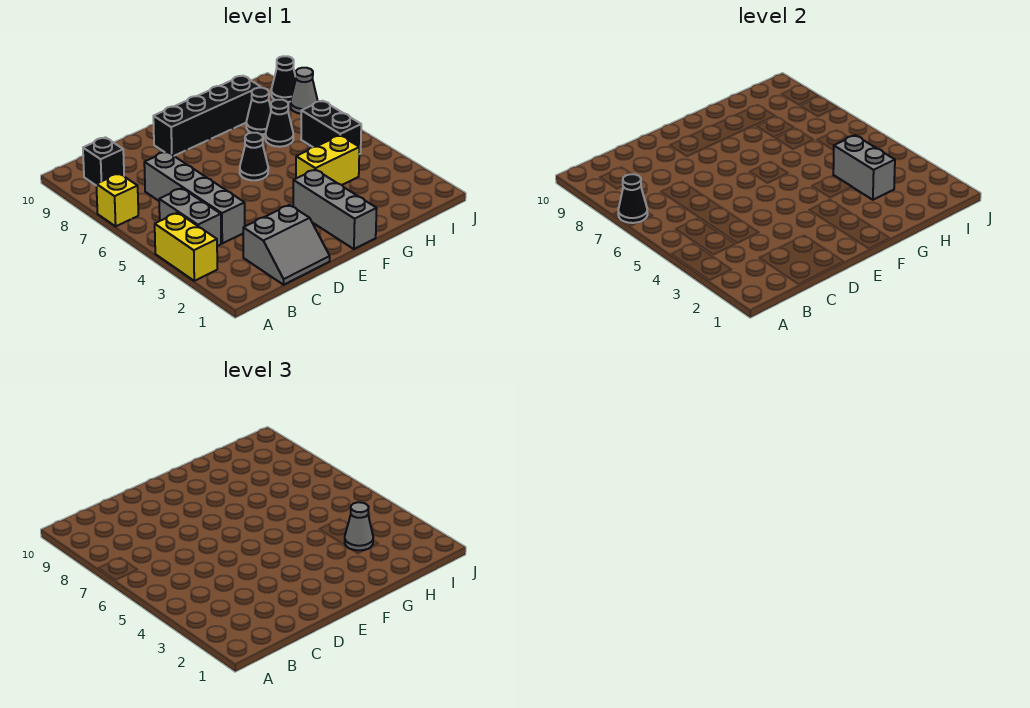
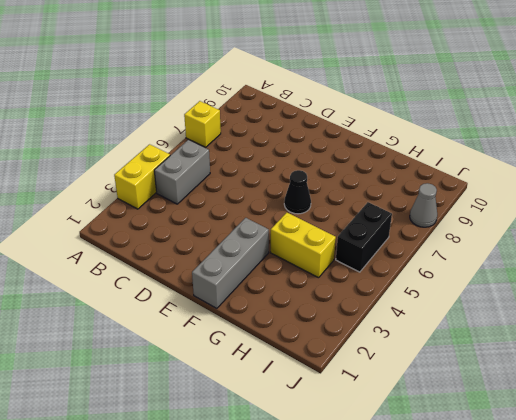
none -> black brick B9 level 1
none -> grey slope C1:D2 level 1 top 2
none -> grey brick C4:C7 level 1

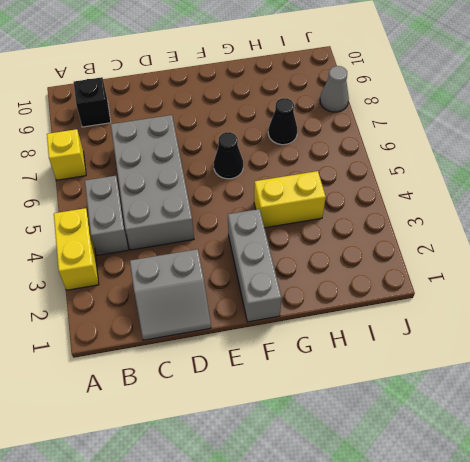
grey brick C4:D7 level 1 -> grey brick C4:C7 level 1
none -> black brick E9:H9 level 1
none -> black cone H8 level 1
none -> black brick I5:I6 level 1

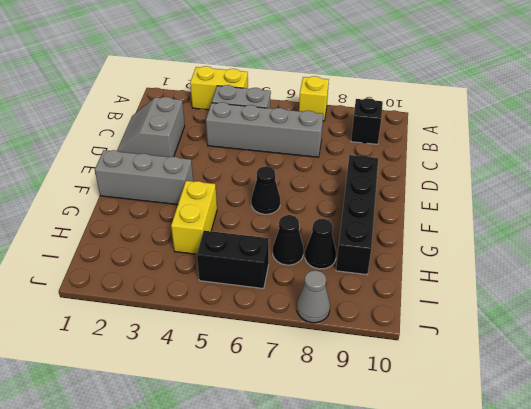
none -> black cone J9 level 1
none -> black cone A7 level 2
none -> grey brick H3:H4 level 2

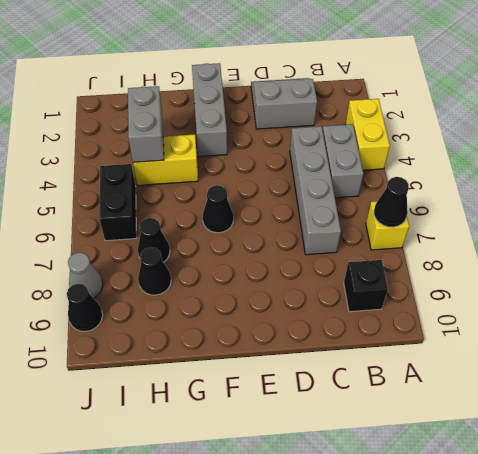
none -> black brick E9:H9 level 1
none -> grey cone H3 level 3

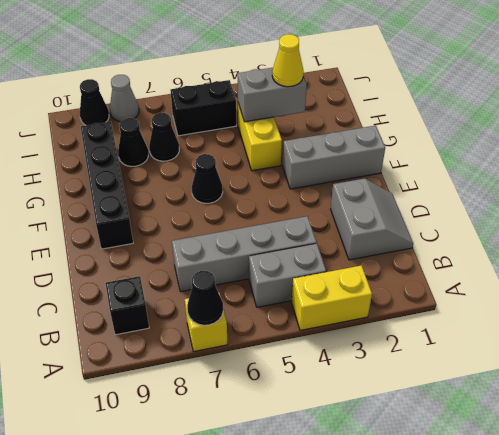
yellow cone H3 level 3 -> grey cone H3 level 3

